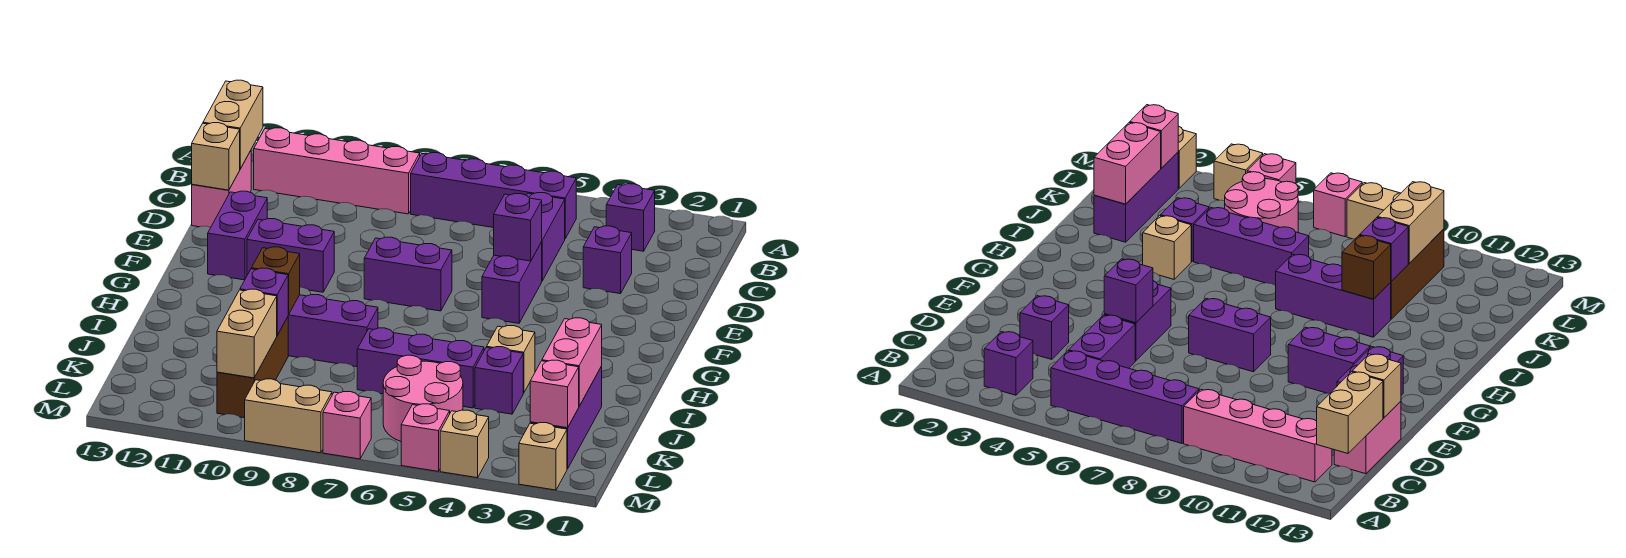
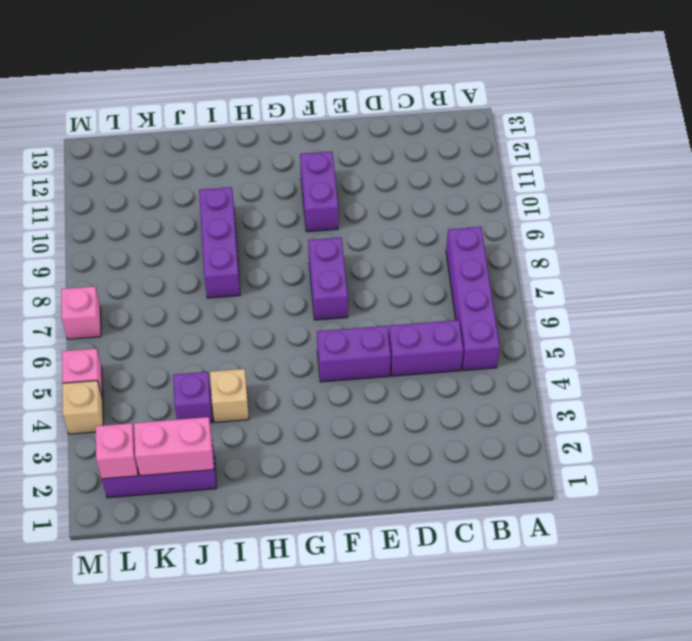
none -> purple brick B3 level 1
none -> pink brick B9:B12 level 1
none -> pink brick C13:D13 level 1
none -> purple brick D3 level 1

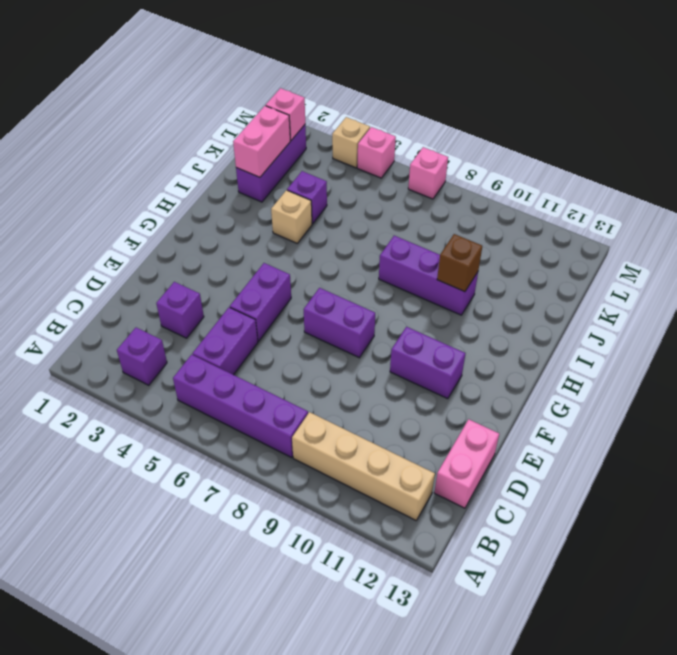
tan brick B9:B12 level 1 -> pink brick B9:B12 level 1
none -> purple brick E12:F12 level 1
none -> purple brick J5:J7 level 1
none -> brown brick J10:L10 level 1
none -> pink round brick K5:L6 level 1

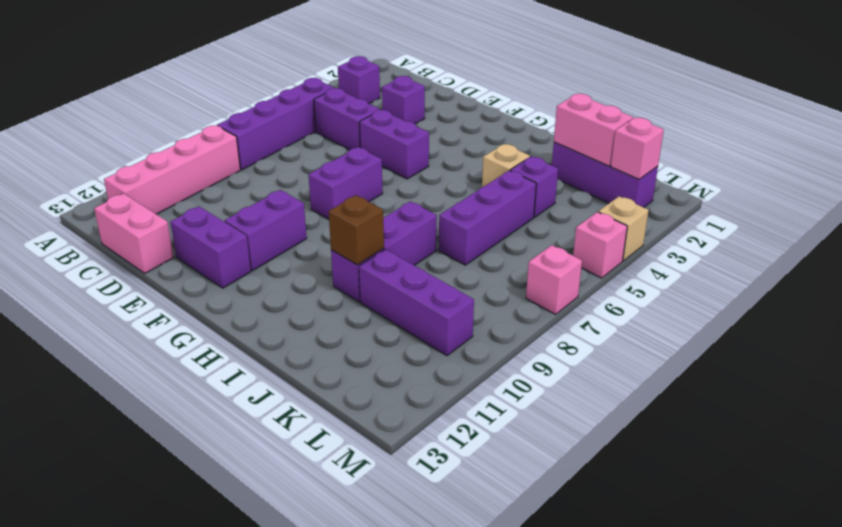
purple brick J10:L10 level 1 -> brown brick J10:L10 level 1
none -> pink round brick K5:L6 level 1
none -> tan brick M2 level 1
none -> tan brick M8:M9 level 1
none -> tan brick B13:C13 level 2

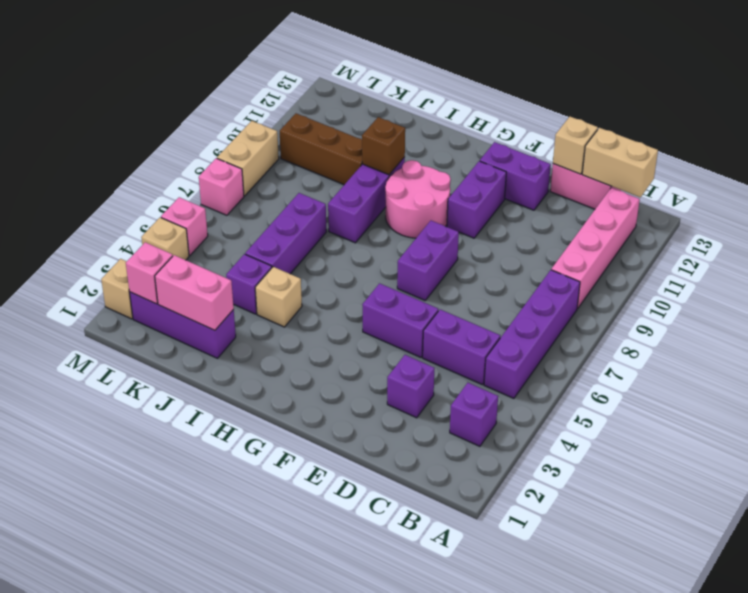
pink round brick G9:H10 level 1 -> pink round brick K5:L6 level 1
none -> purple brick E5 level 2
none -> purple brick J10 level 2
none -> tan brick K10:L10 level 2

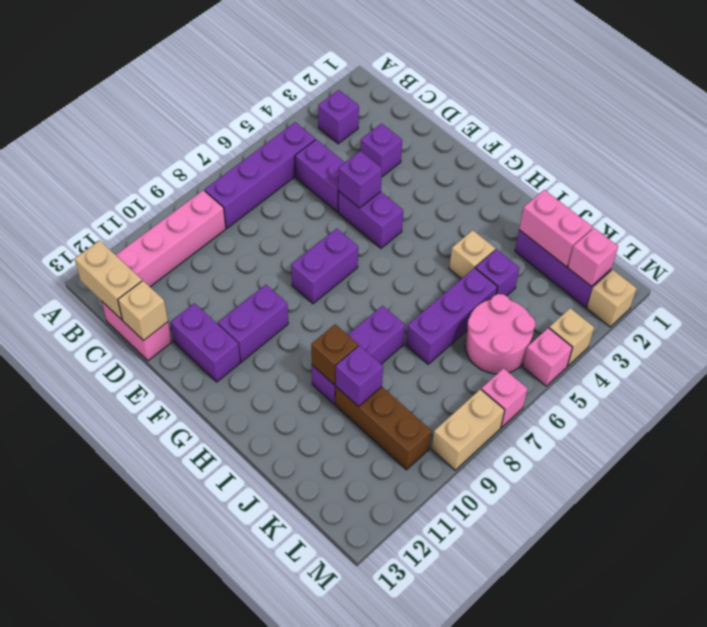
none -> tan brick K10:L10 level 2

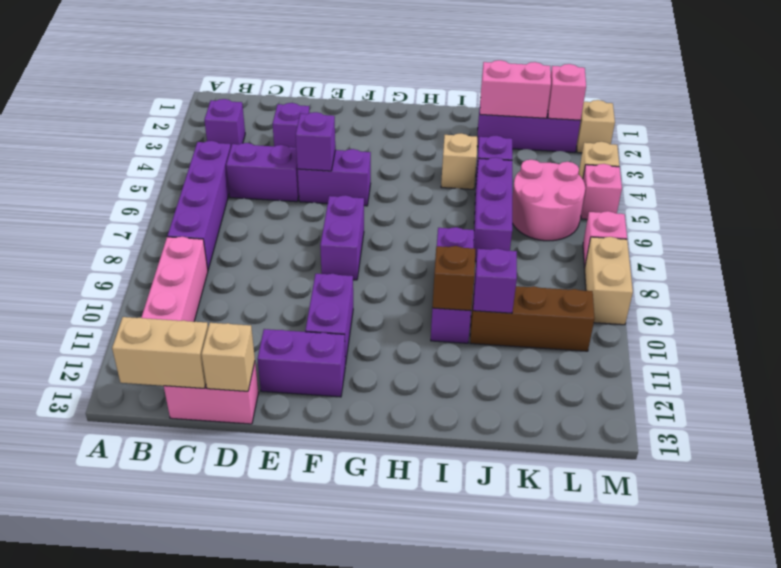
none -> tan brick K10:L10 level 2

